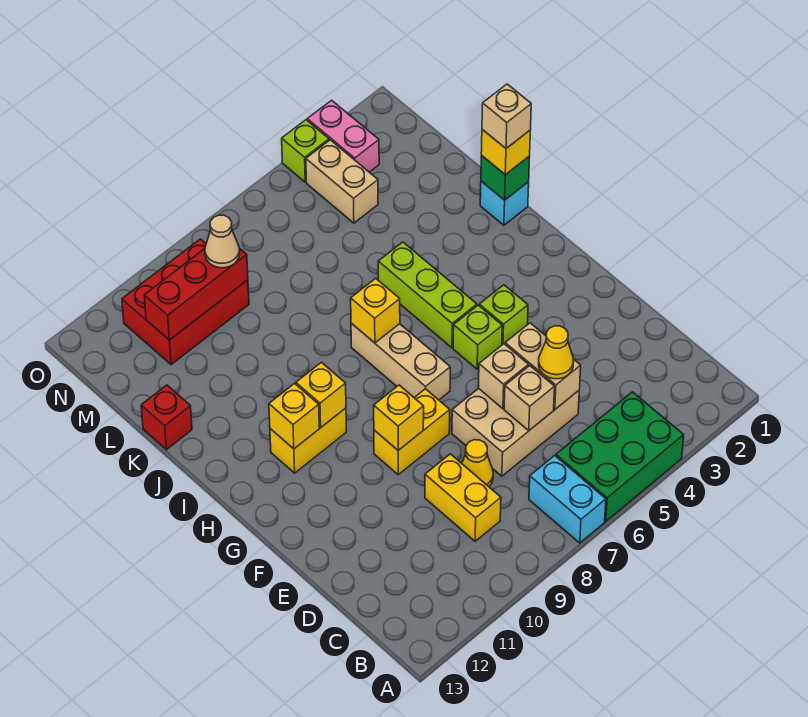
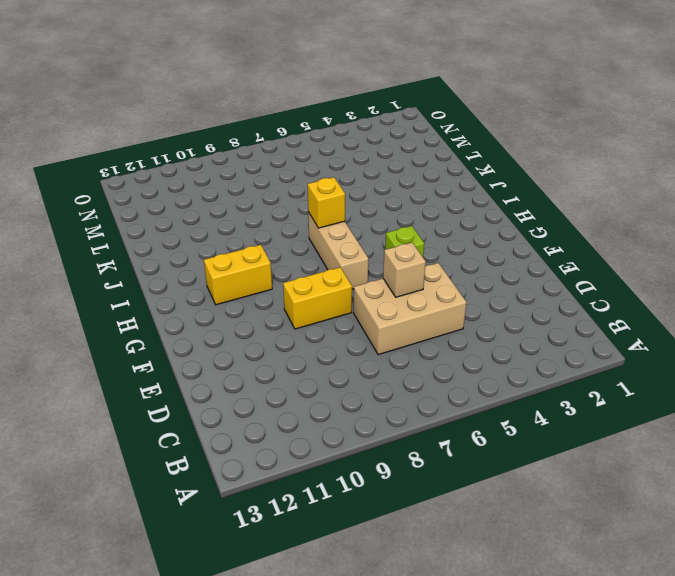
none -> green brick A4:B6 level 1
none -> cyan brick A7:B7 level 1
none -> yellow brick C9:D9 level 1
none -> yellow cone D8 level 1

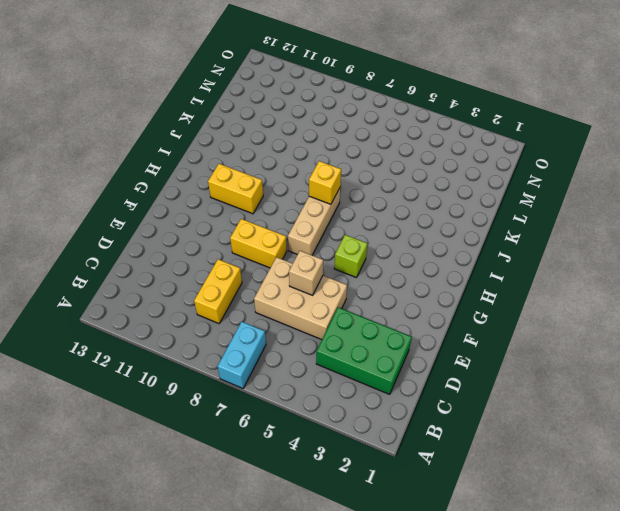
green brick C2:D4 level 1 -> green brick A4:B6 level 1
none -> yellow cone D8 level 1
none -> lime brick G4 level 1
none -> lime brick H5:J5 level 1
none -> cyan brick J1 level 1

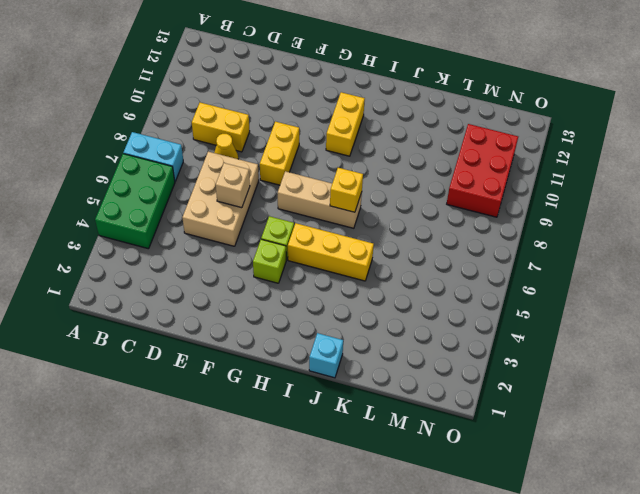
yellow brick H5:J5 level 1 -> lime brick H5:J5 level 1
none -> red brick K13 level 1
none -> tan brick M4:N4 level 1
none -> pink brick N3:O3 level 1
none -> lime brick O4 level 1

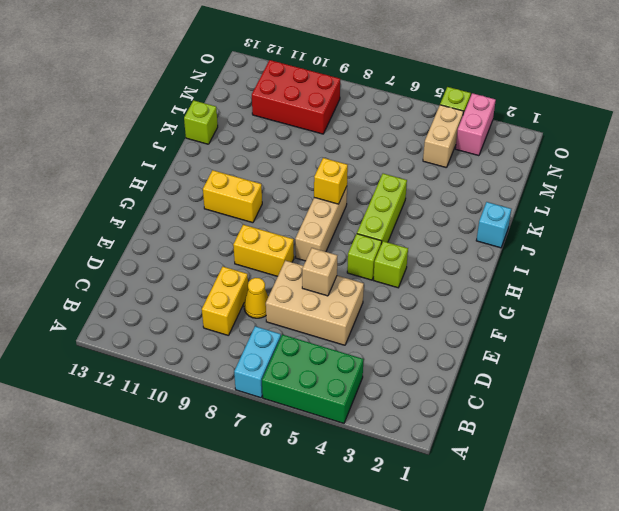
lime brick K13 level 1 -> red brick K13 level 1
none -> tan brick D5:E5 level 2
none -> tan brick D6 level 2
none -> yellow brick F9 level 2
none -> yellow brick H10 level 2

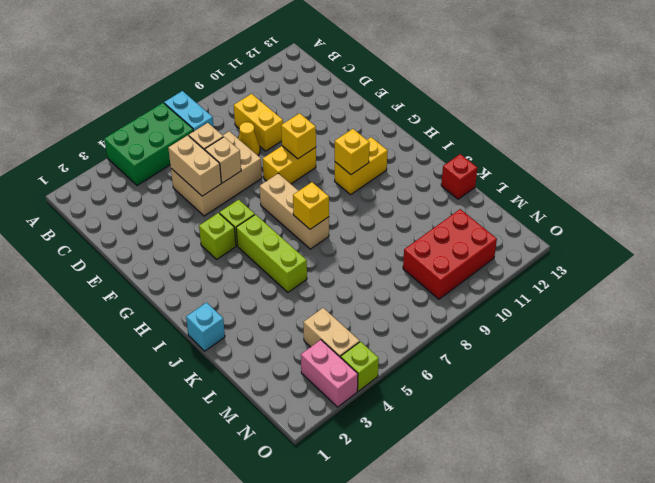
none -> yellow brick H11 level 2
none -> green brick J1 level 2
none -> red brick M9:M11 level 2
none -> yellow cone D5 level 3

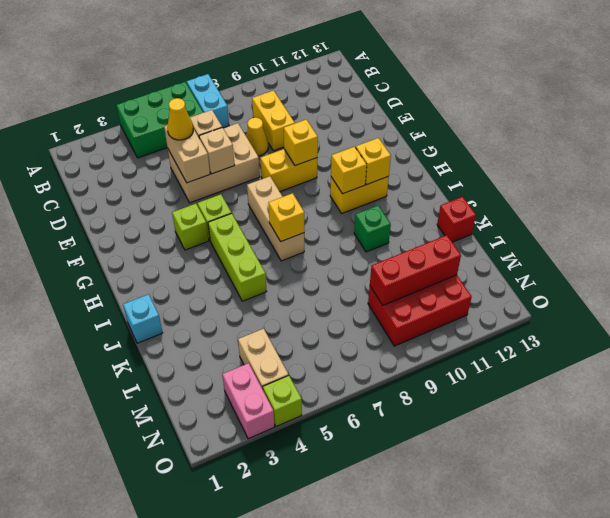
green brick J10 level 1 -> green brick J1 level 2
none -> yellow brick J1 level 3
none -> tan cone M9 level 3
none -> tan brick J1 level 4

